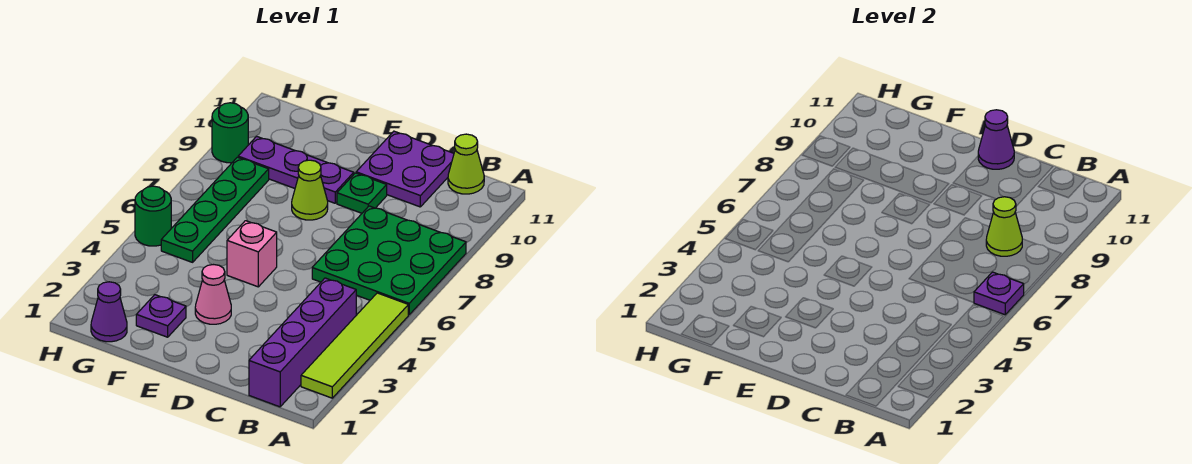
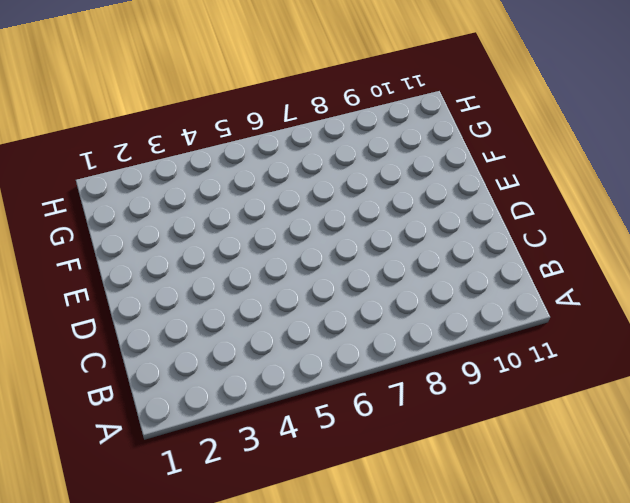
none -> lime tile A2:A5 level 1
none -> green plate A6:C8 level 1
none -> purple brick B1:B4 level 1

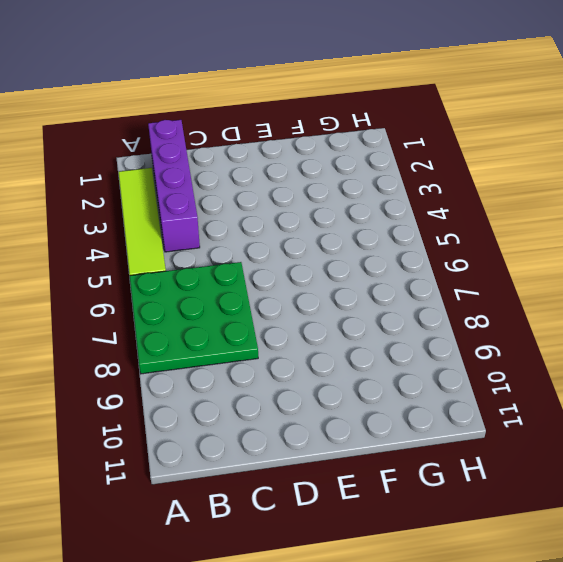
none -> lime cone B11 level 1
none -> purple plate C10:D11 level 1
none -> green plate D9 level 1

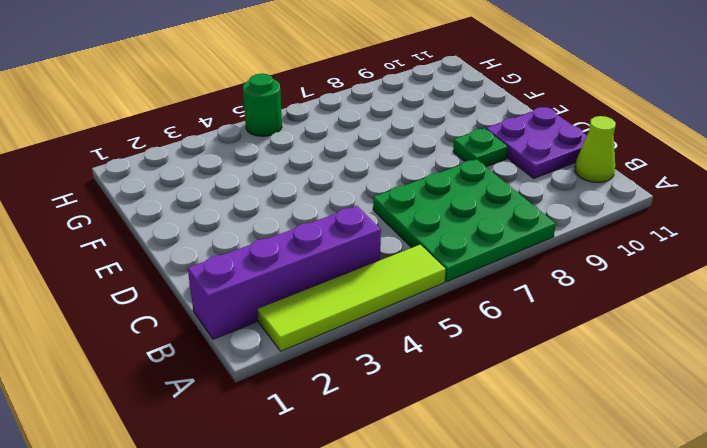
none -> pink cone E3 level 1
none -> pink brick E5 level 1
none -> lime cone E8 level 1

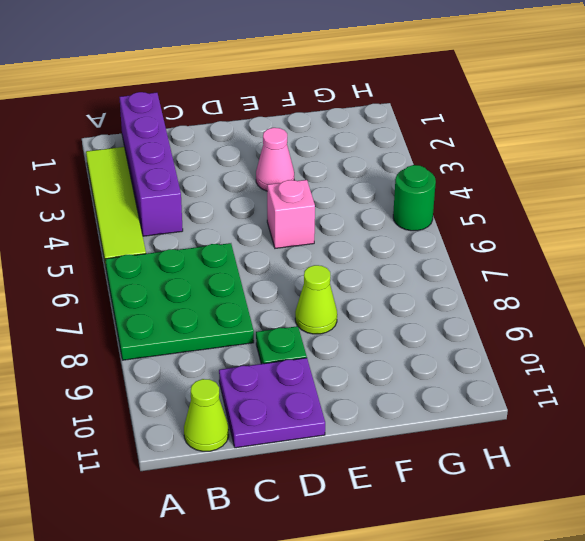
none -> purple plate E9:G9 level 1
none -> purple plate F2 level 1
none -> purple cone G1 level 1

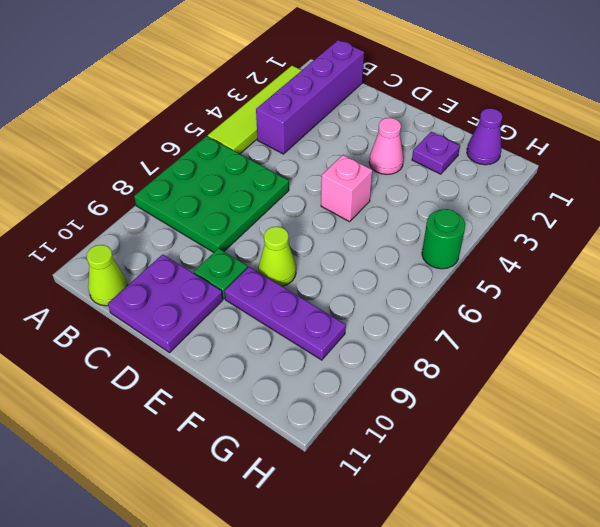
none -> green plate G5:G8 level 1
none -> green round brick H9 level 1
none -> purple plate A6 level 2

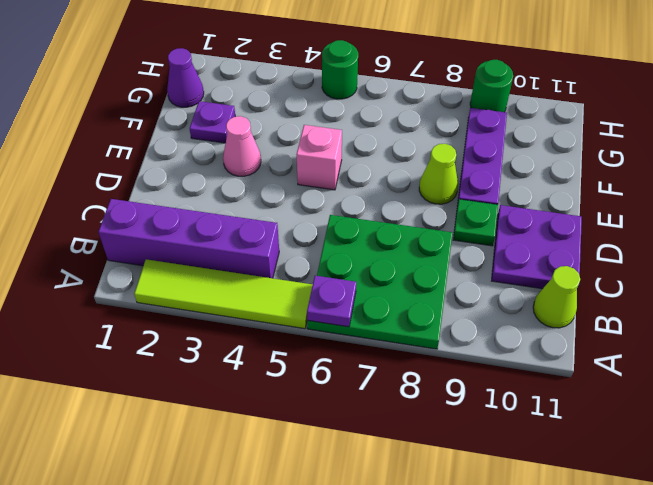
none -> green plate G5:G8 level 1
none -> lime cone B8 level 2
none -> purple cone D11 level 2

